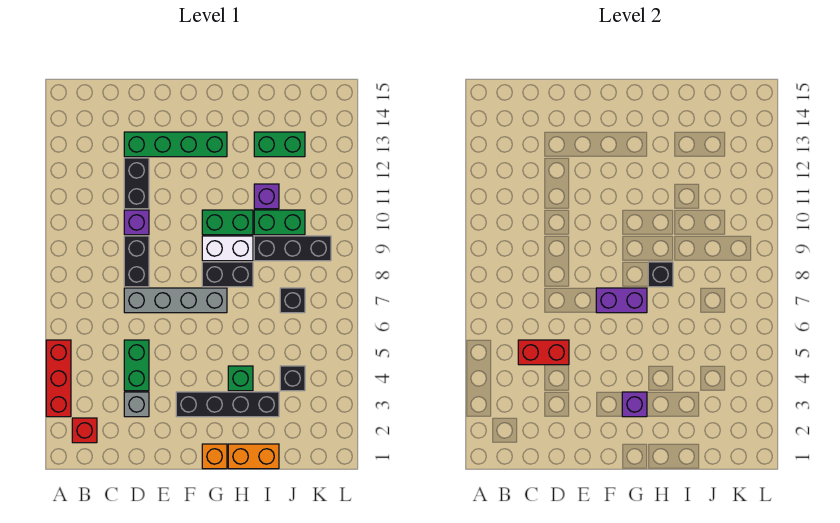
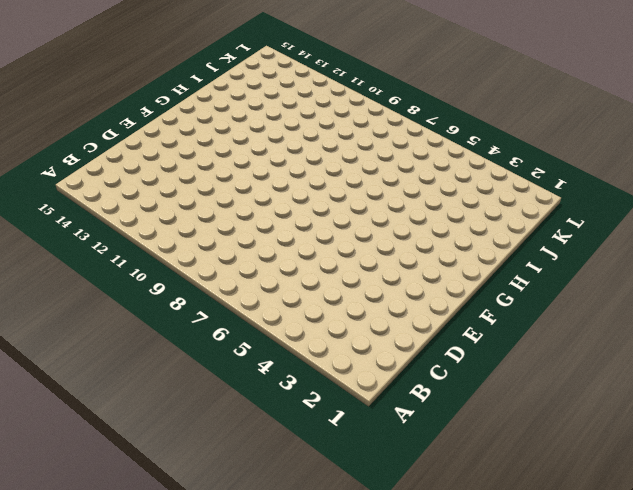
none -> red brick A3:A5 level 1
none -> red brick B2 level 1
none -> grey brick D3 level 1

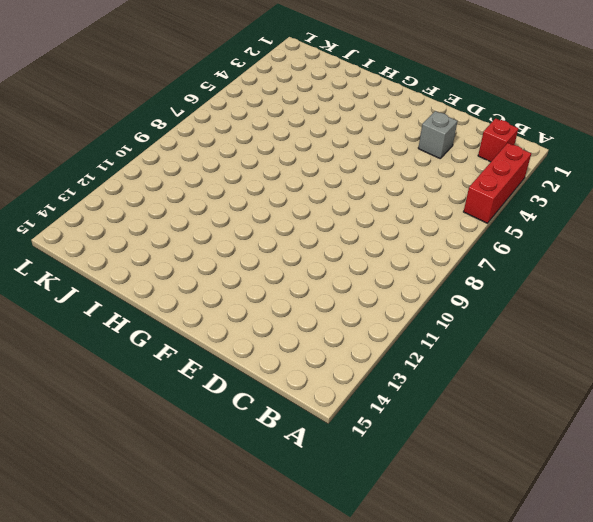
none -> green brick D4:D5 level 1
none -> grey brick D7:G7 level 1
none -> black brick D8:D9 level 1

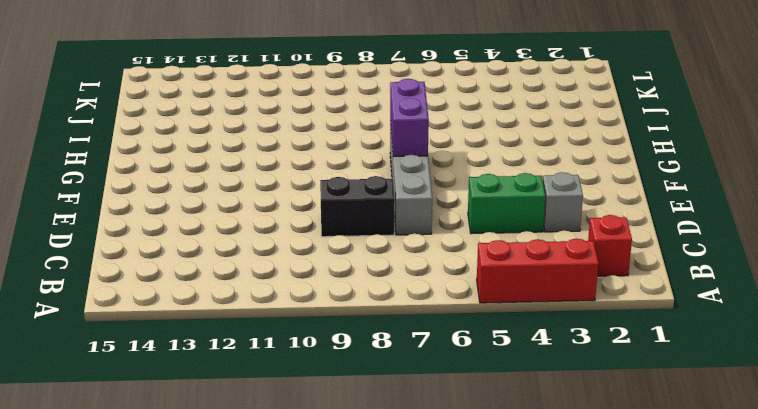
none -> purple brick D10 level 1
none -> black brick D11:D12 level 1
none -> green brick D13:G13 level 1

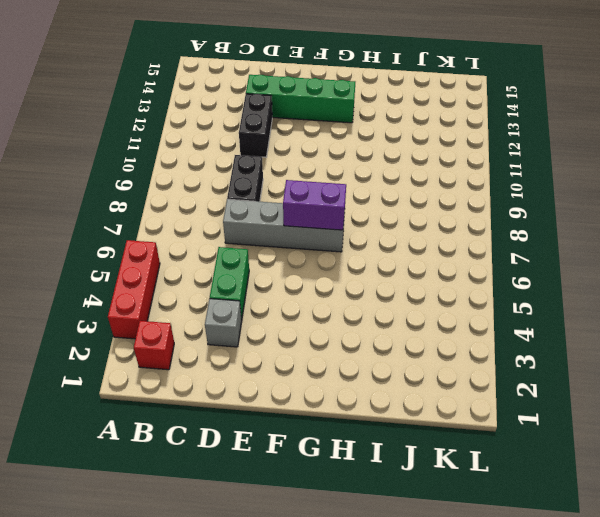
none -> purple brick D10 level 1
none -> black brick F3:I3 level 1
none -> orange brick G1 level 1

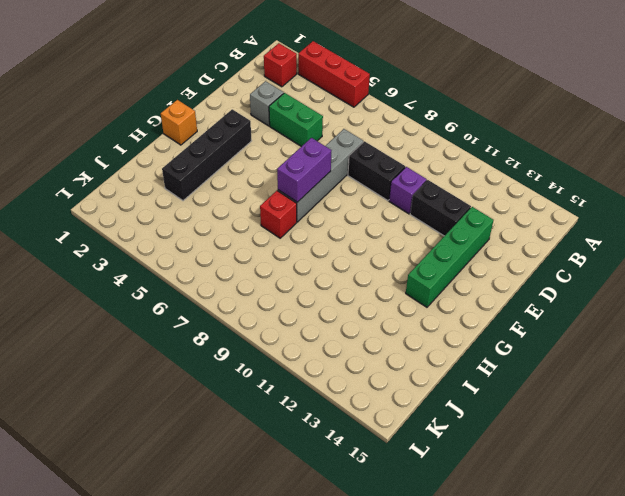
red brick H7 level 1 -> none
none -> black brick G8:H8 level 1
none -> white brick G9:H9 level 1
none -> green brick G10:H10 level 1

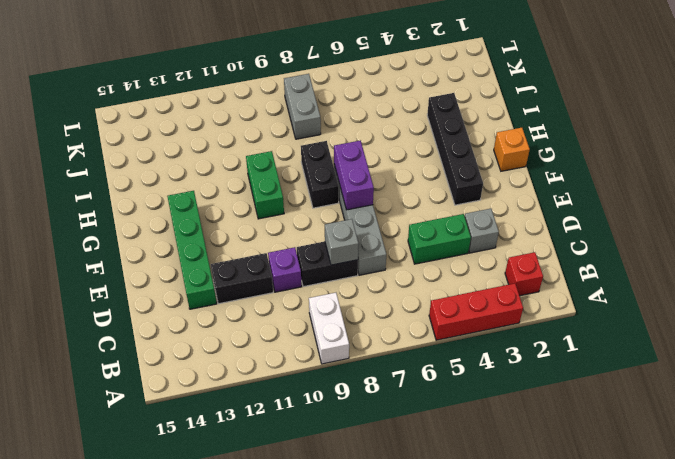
white brick A9:B9 level 1 -> white brick G9:H9 level 1
grey brick D8 level 2 -> none
grey brick J8:K8 level 1 -> none
none -> orange brick H1:I1 level 1
none -> green brick H4 level 1
none -> black brick I9:K9 level 1

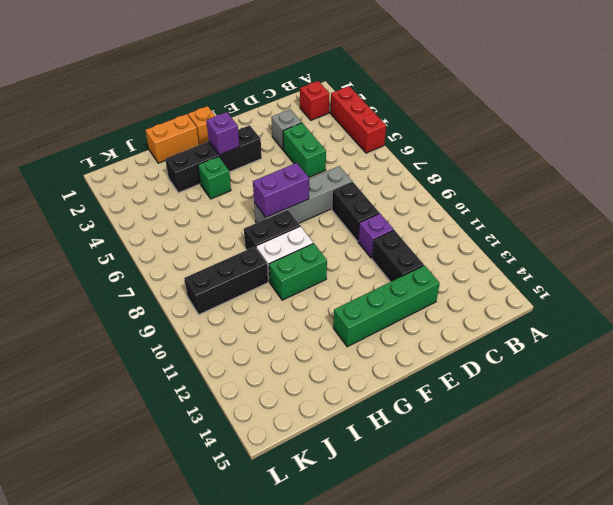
none -> green brick I10:J10 level 1
none -> purple brick I11 level 1
none -> green brick I13:J13 level 1

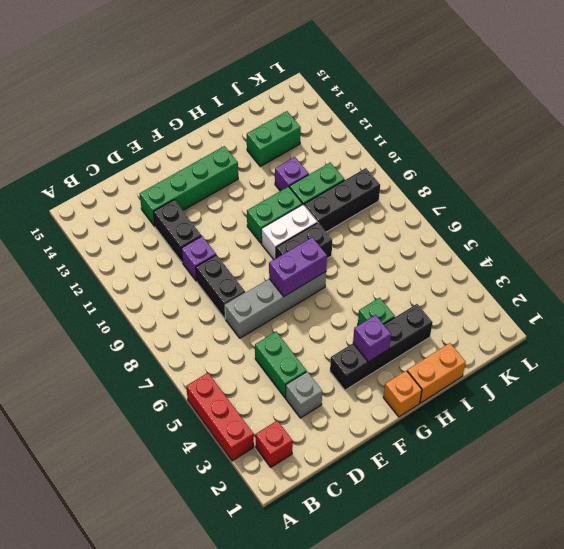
none -> black brick J4 level 1
none -> black brick J7 level 1
none -> red brick C5:D5 level 2

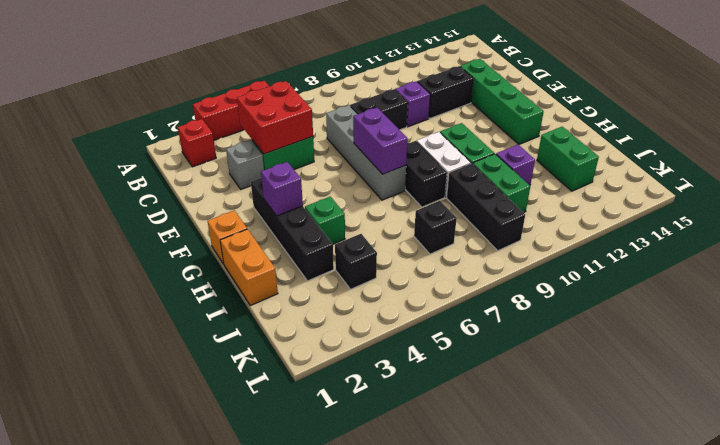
red brick C4:D5 level 2 -> red brick C5:D5 level 2
none -> black brick H8 level 2

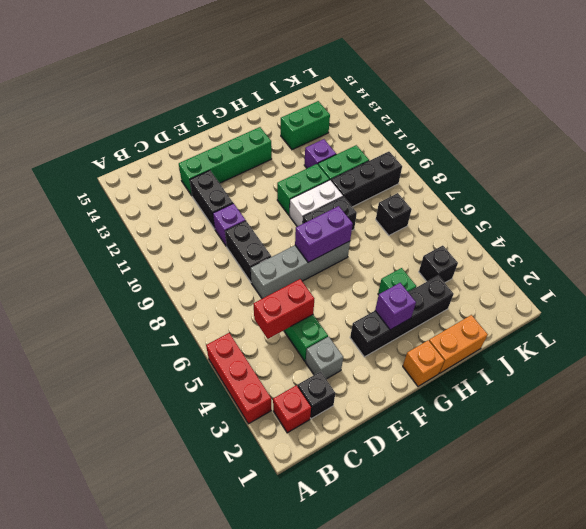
black brick C2 level 1 -> black brick H8 level 2

